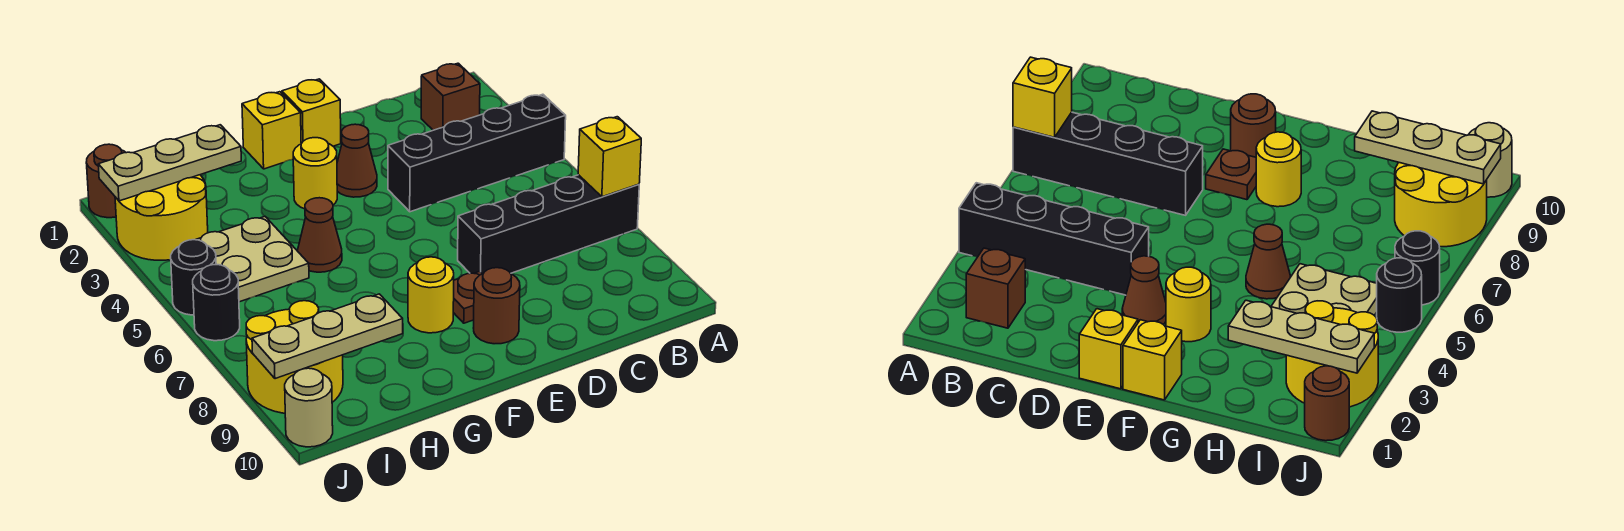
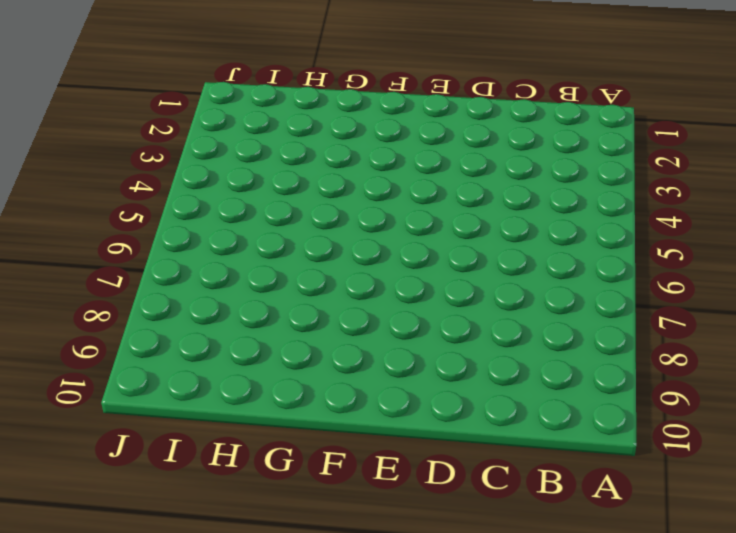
none -> black brick A4:D4 level 1
none -> black brick A7:D7 level 1
none -> brown brick B2 level 1

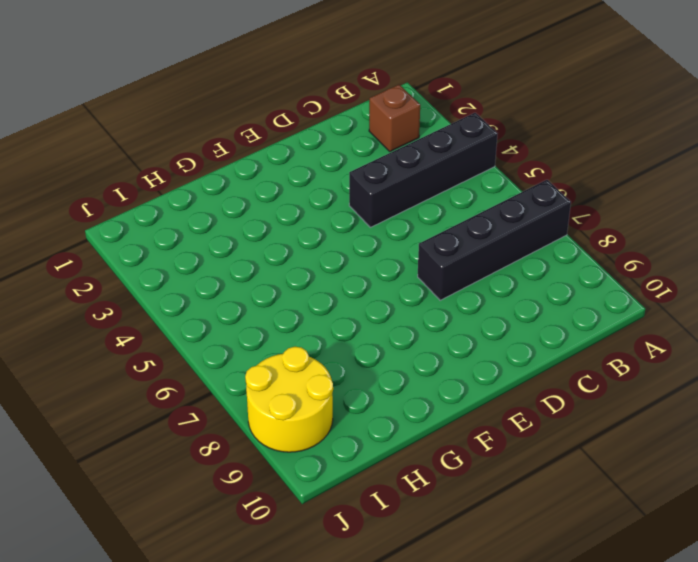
none -> yellow brick E1 level 1
none -> brown cone E3 level 1
none -> brown plate E8 level 1

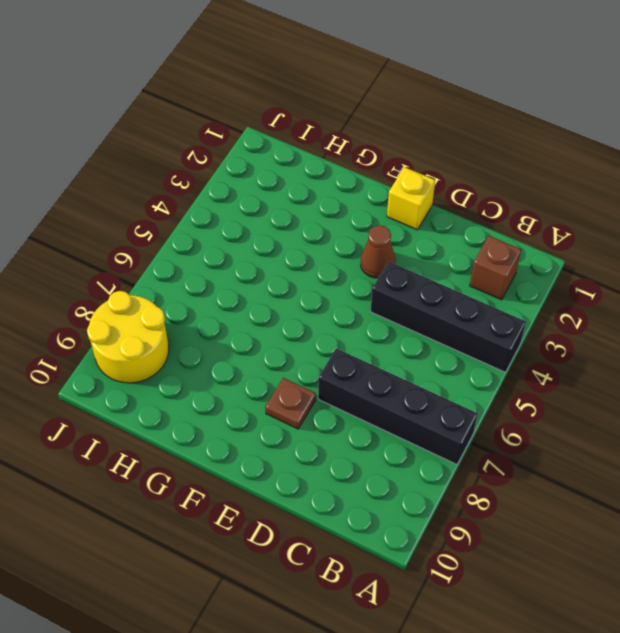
none -> brown round brick E9 level 1
none -> yellow brick F1 level 1
none -> yellow round brick F3 level 1

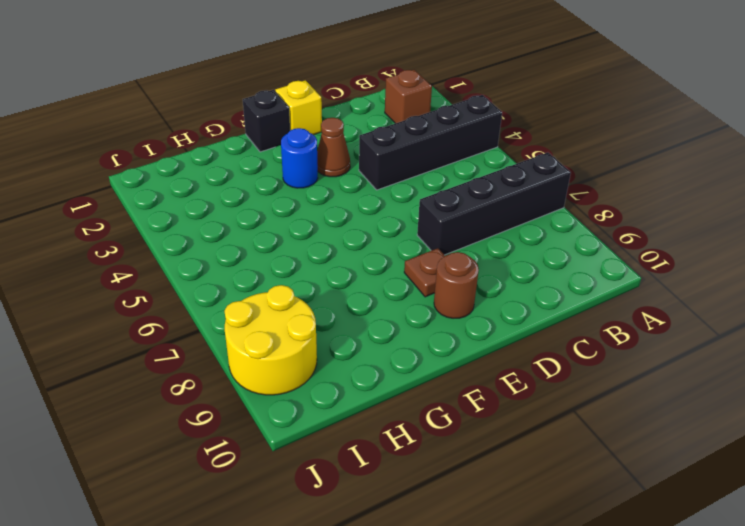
black brick F1 level 1 -> yellow brick F1 level 1
blue round brick F3 level 1 -> yellow round brick F3 level 1
none -> yellow round brick F8 level 1
none -> brown cone G5 level 1
none -> tan plate H4:I5 level 1

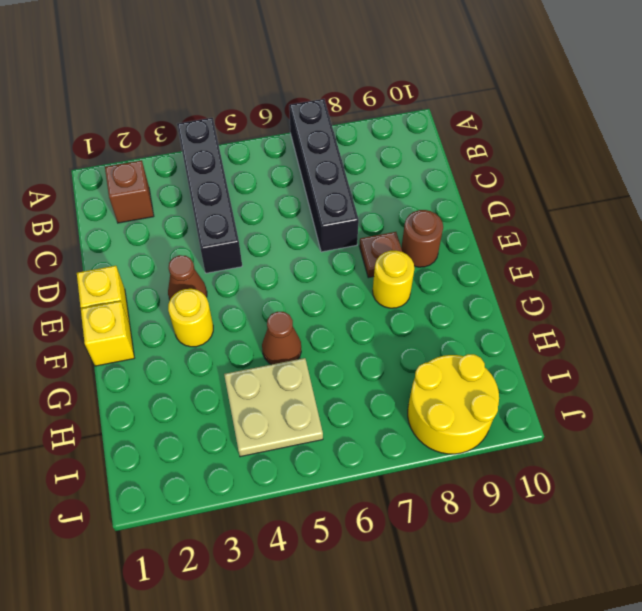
none -> yellow round brick I2:J3 level 1
none -> brown round brick J1 level 1
none -> black round brick J5 level 1

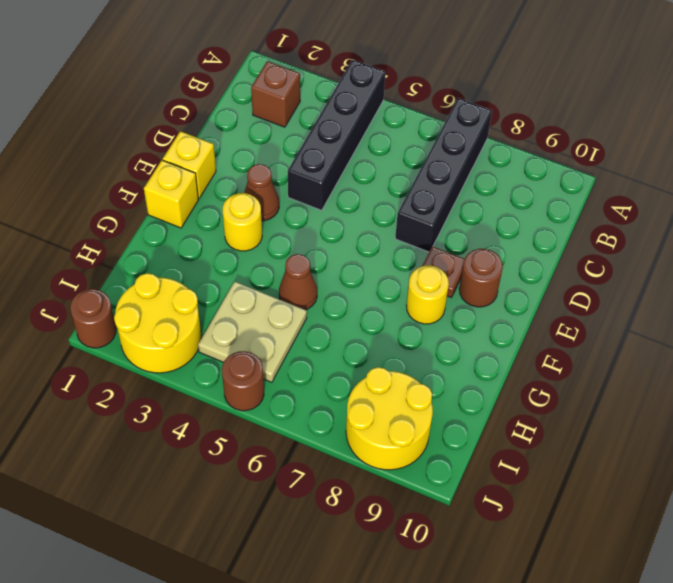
brown round brick J5 level 1 -> black round brick J5 level 1
none -> black round brick J6 level 1
none -> tan round brick J10 level 1
none -> yellow brick A7 level 2

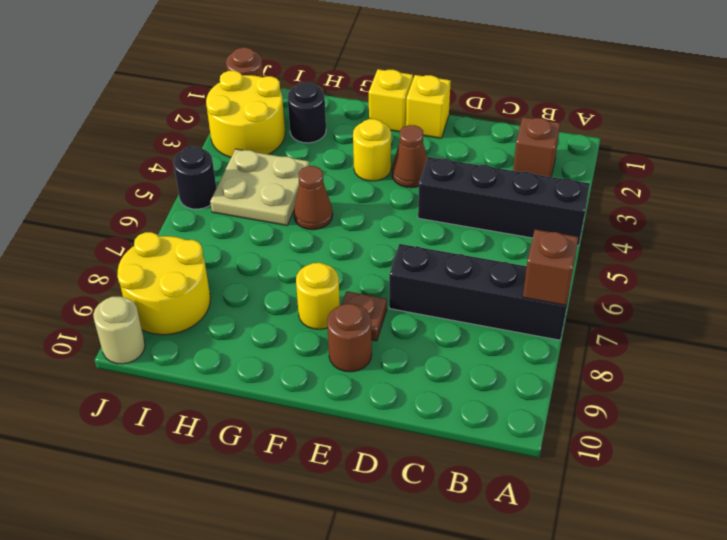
brown brick A7 level 2 -> yellow brick A7 level 2
black round brick H2 level 1 -> black round brick J6 level 1
none -> tan plate H2:J2 level 2
none -> tan plate H9:J9 level 2

